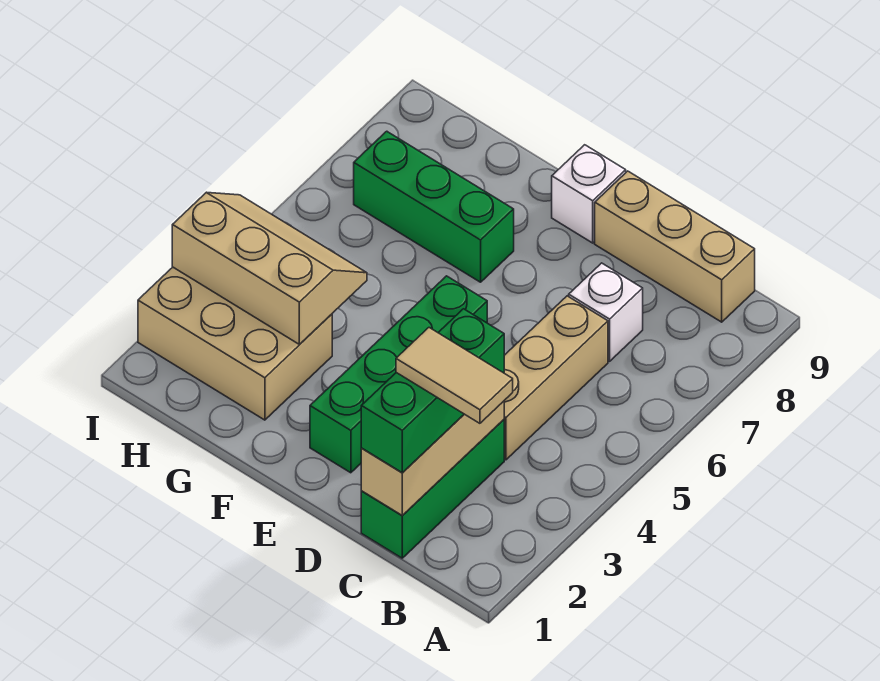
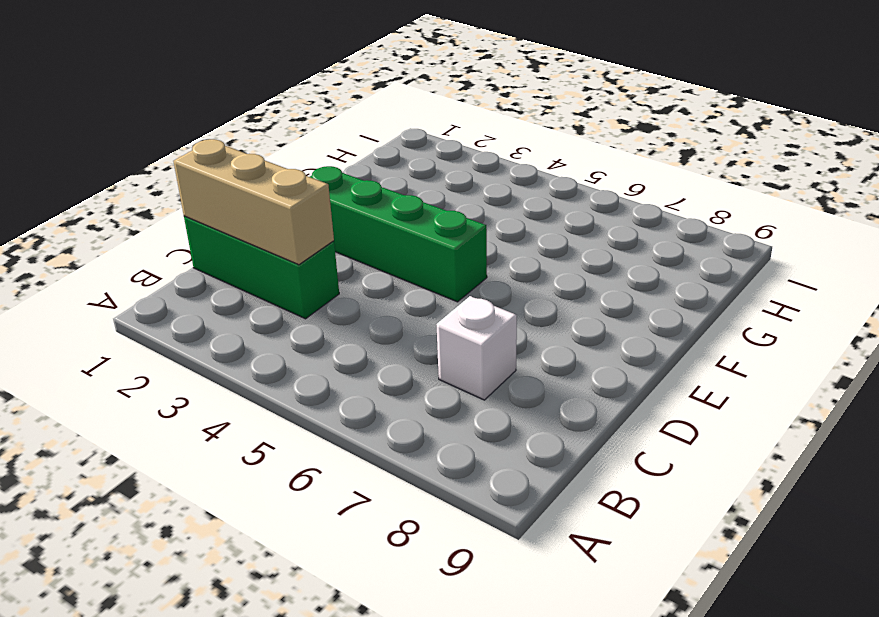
none -> tan brick B9:D9 level 1
none -> tan brick C4:C6 level 1
none -> white brick E9 level 1

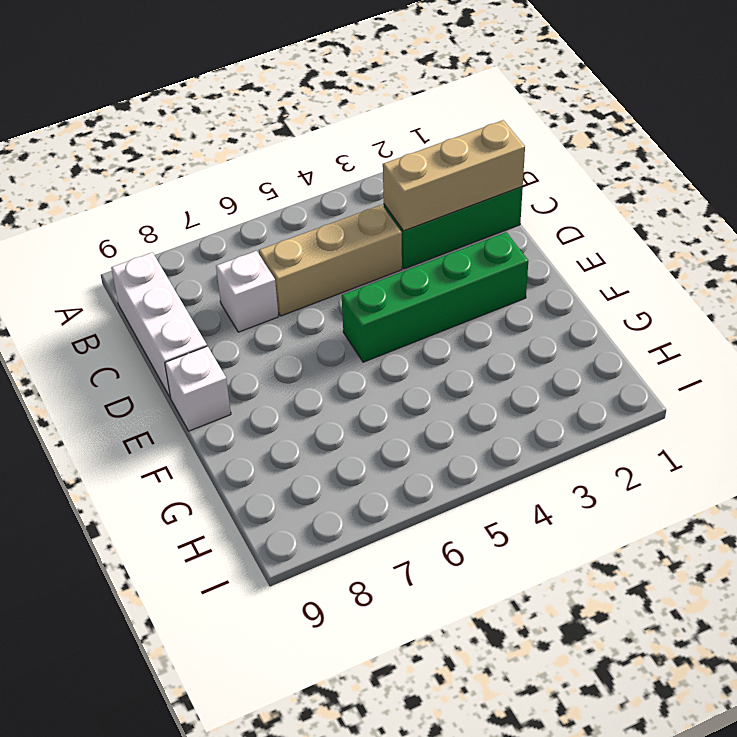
white brick B9:D9 level 1 -> tan brick B9:D9 level 1
none -> green brick F7:H7 level 1
none -> tan brick G2:I3 level 1
none -> tan slope G3:I4 level 2 top 3

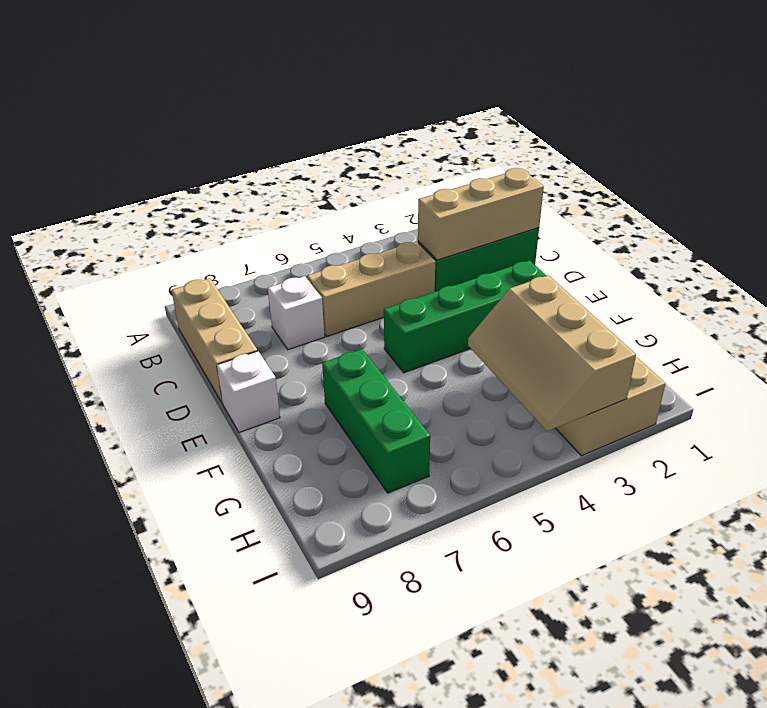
none -> green brick C1:C3 level 3
none -> tan tile B2:C2 level 4

